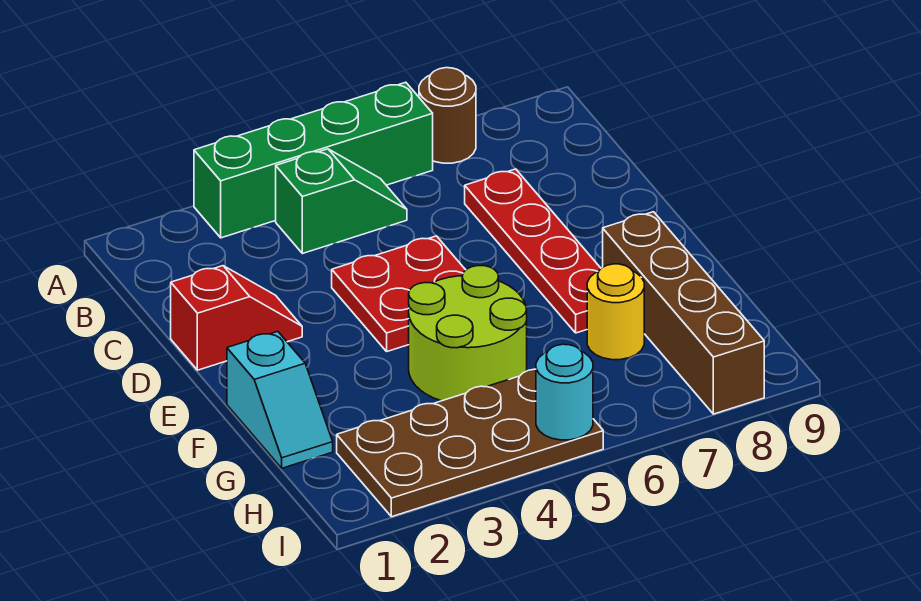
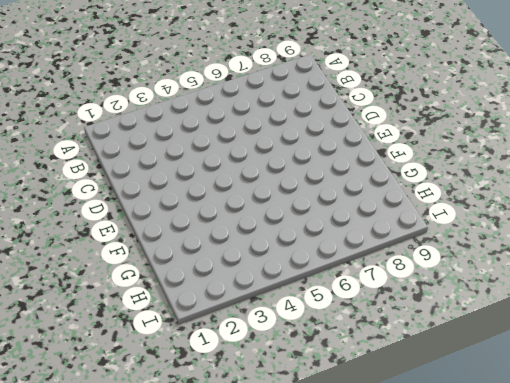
none -> green brick A3:A6 level 1
none -> brown round brick A7 level 1
none -> green slope B4:B5 level 1 top 4

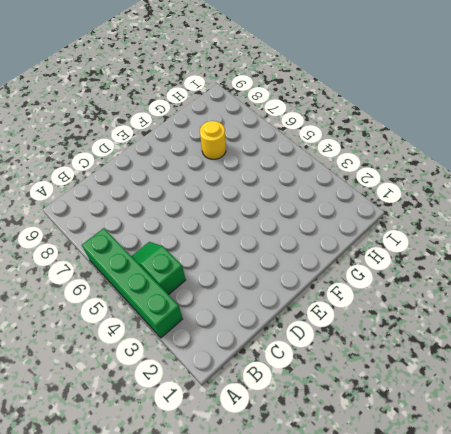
none -> brown round brick A7 level 1
none -> red plate C7:F7 level 1
none -> red slope D1:D2 level 1 top 1

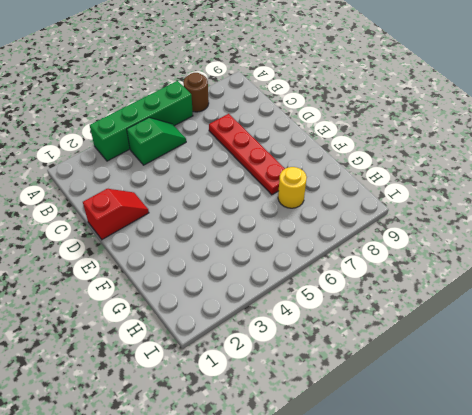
none -> red plate D4:E5 level 1
none -> cyan slope F1:G1 level 1 top F
none -> lime round brick F4:G5 level 1

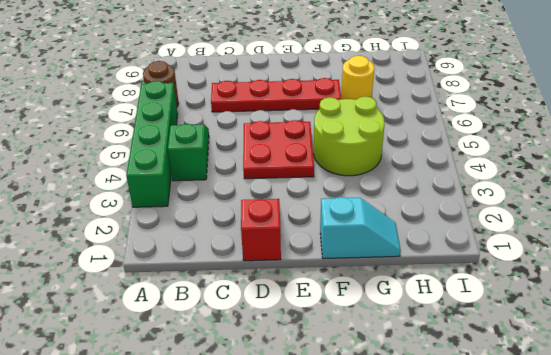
none -> brown brick F8:I8 level 1
none -> brown plate H2:I5 level 1
none -> cyan round brick I5 level 2

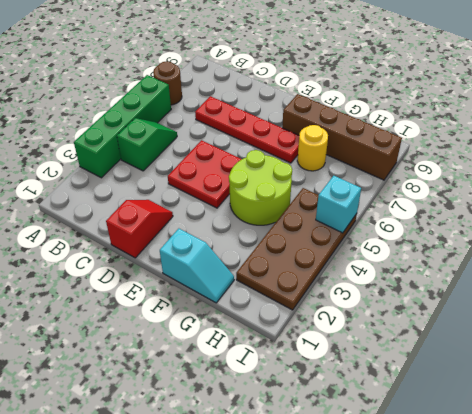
cyan brick I5 level 2 -> cyan round brick I5 level 2

